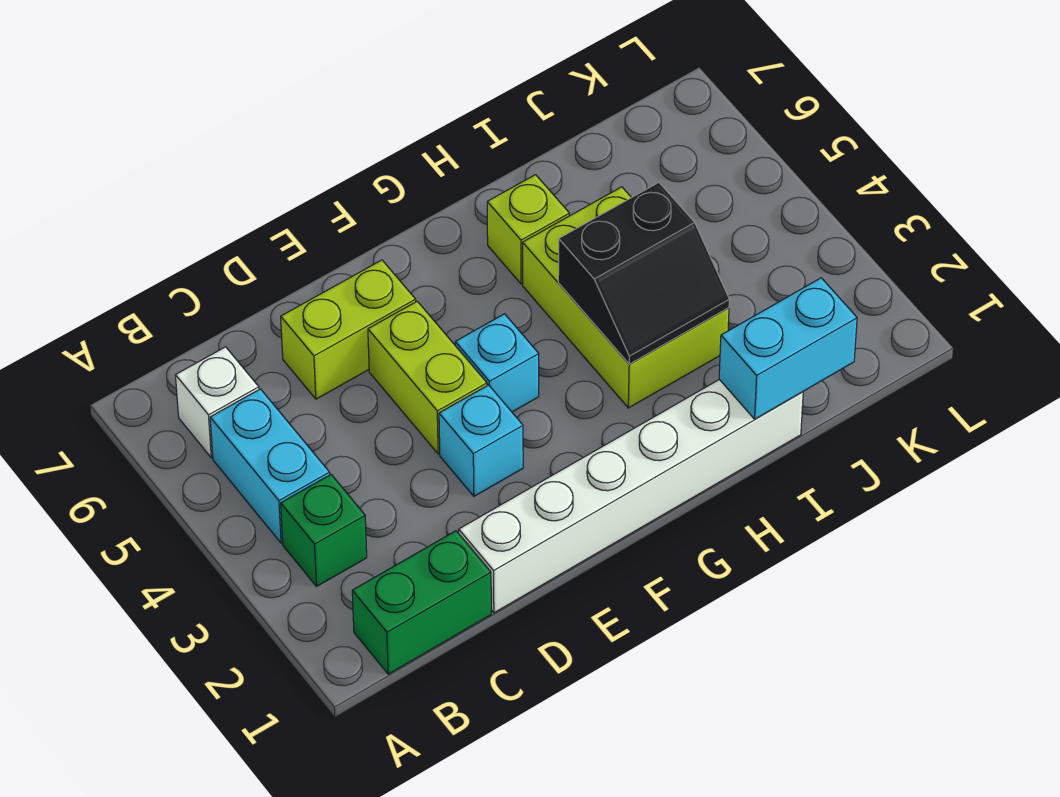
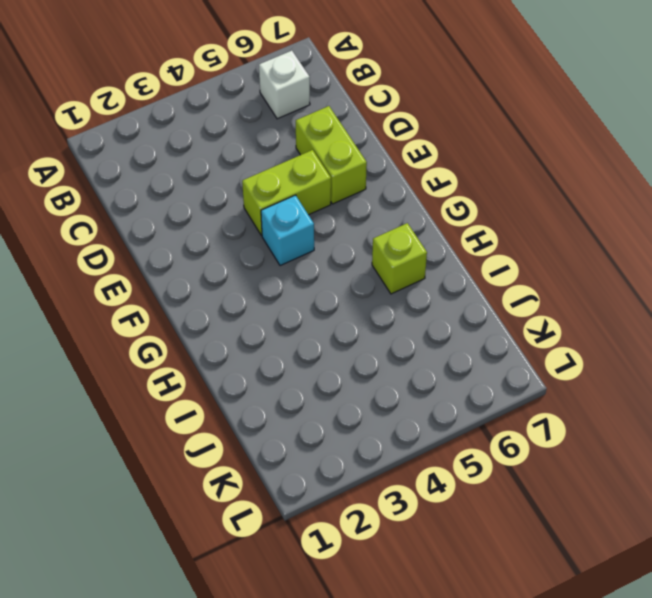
none -> green brick B1:C1 level 1
none -> green brick B3 level 1
none -> cyan brick B4:B5 level 1

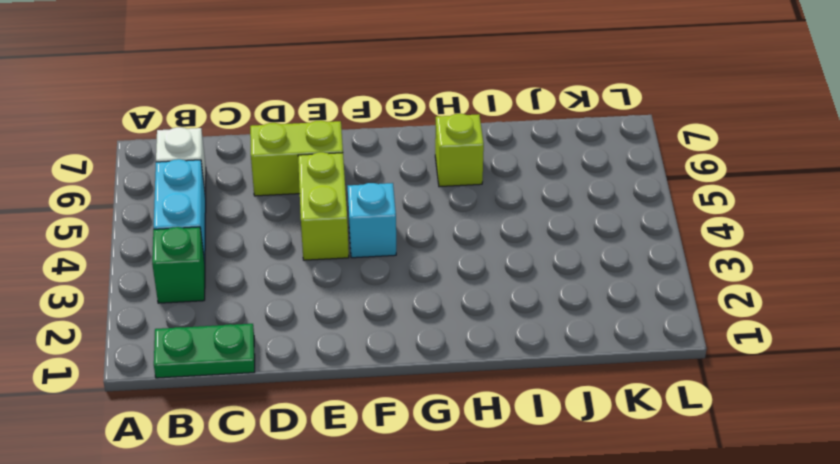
green plate B1:C1 level 1 -> green brick B1:C1 level 1
none -> white brick D1:I1 level 1
none -> cyan brick E3 level 1
none -> lime brick H3:I5 level 1

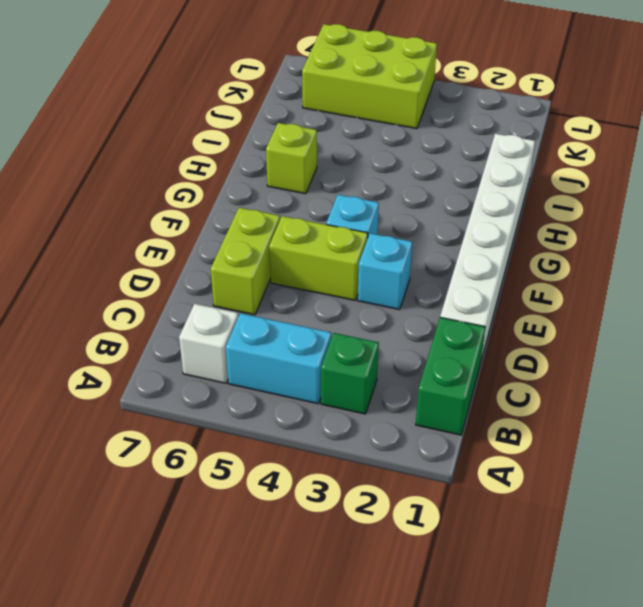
lime brick K4:L6 level 1 -> lime brick H3:I5 level 1
none -> black slope H3:I4 level 2 top 4
none -> cyan brick I1:J1 level 2

